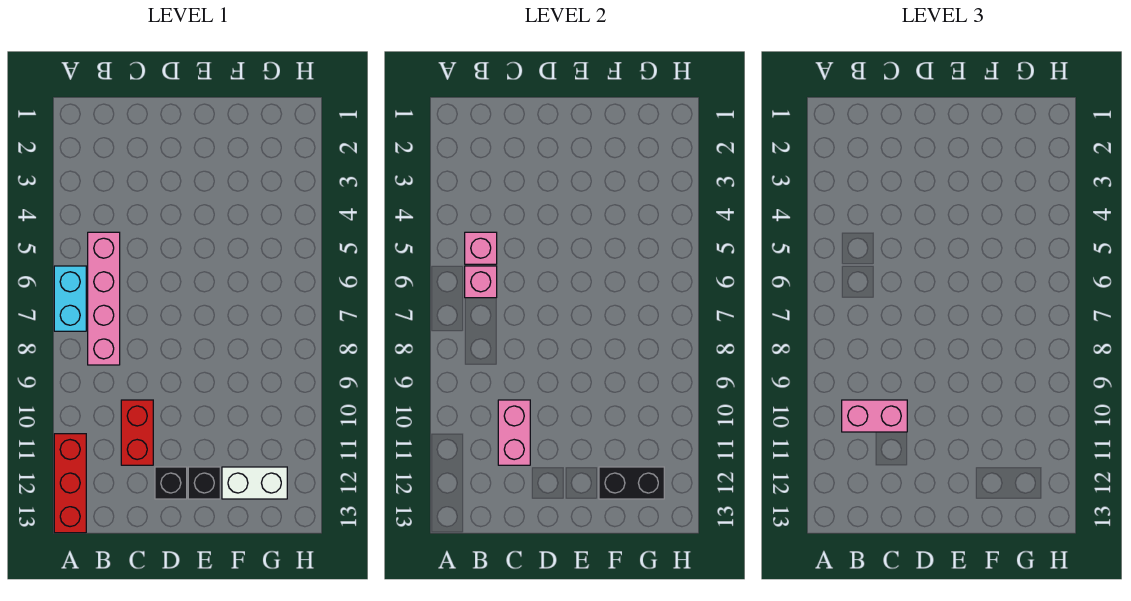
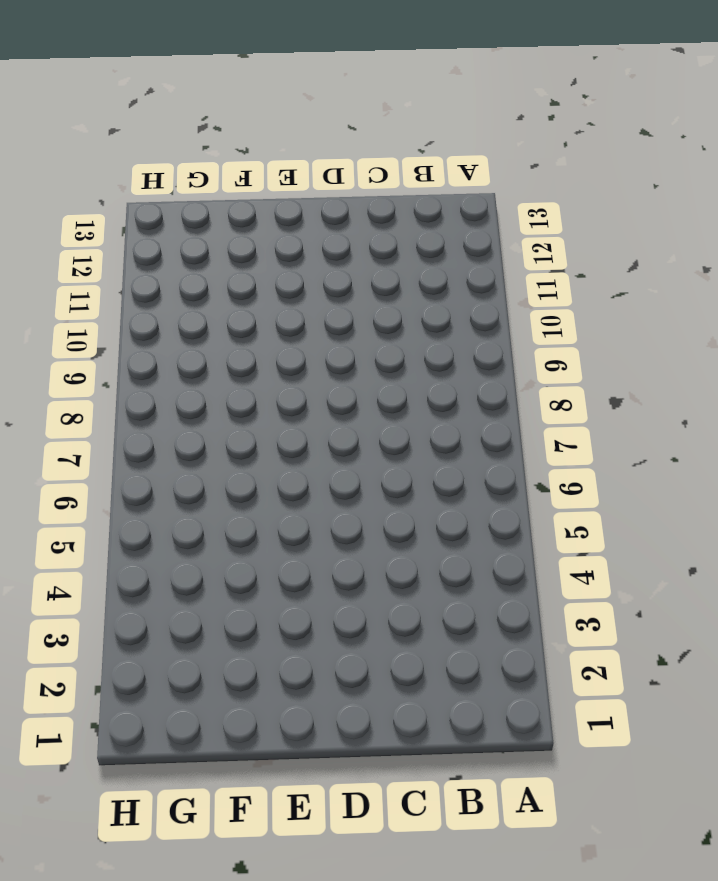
none -> cyan brick A6:A7 level 1
none -> red brick A11:A13 level 1
none -> pink brick B5:B8 level 1

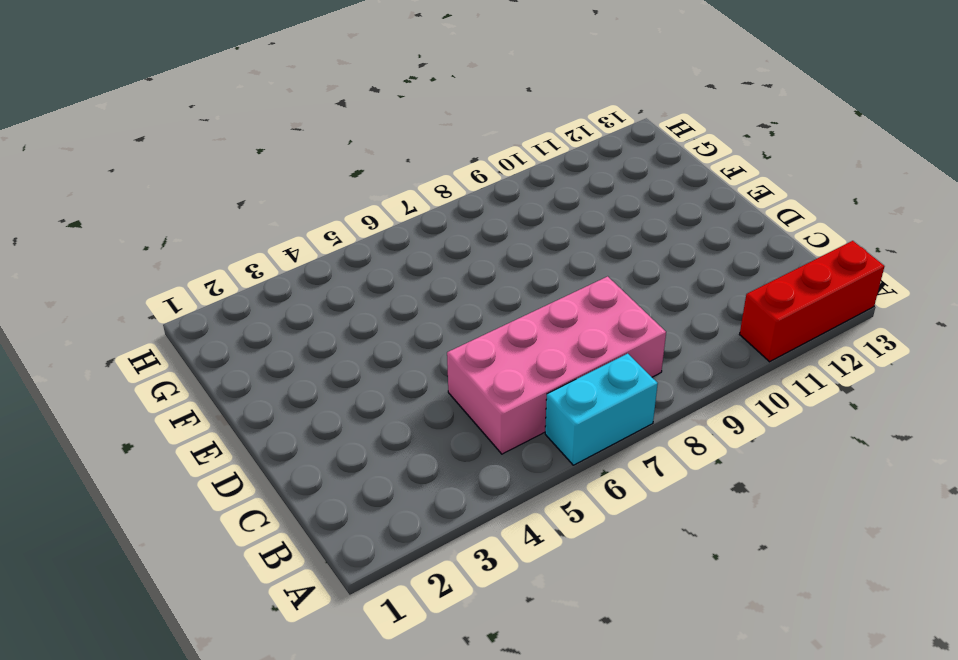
pink brick B5:C8 level 1 -> pink brick B5:B8 level 1
none -> red brick C10:C11 level 1
none -> black brick D12 level 1
none -> black brick E12 level 1

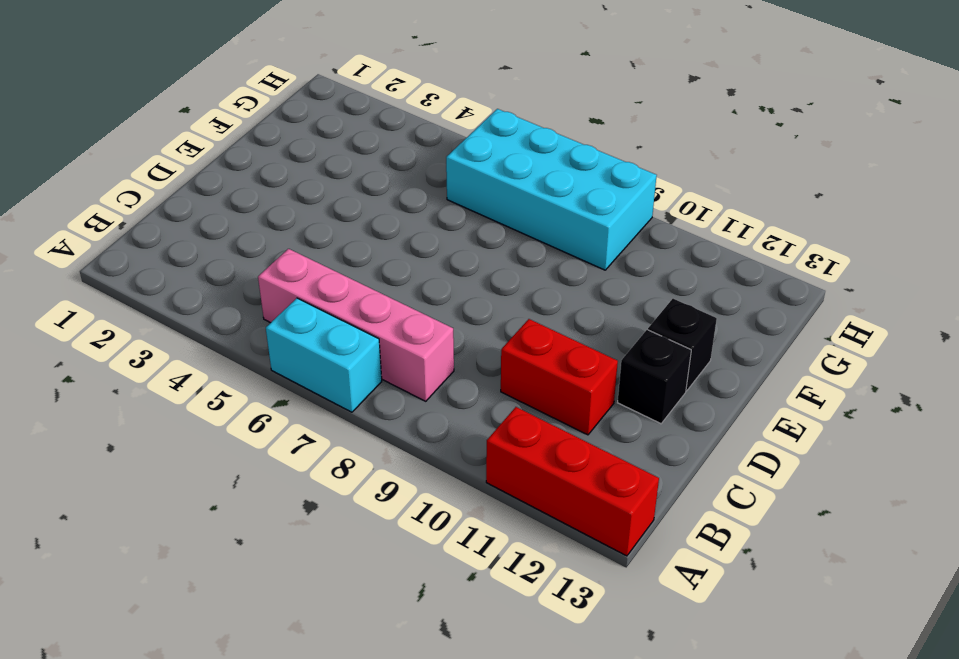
cyan brick G6:H9 level 1 -> none
none -> white brick F12:G12 level 1
none -> pink brick B5 level 2
none -> pink brick B6 level 2

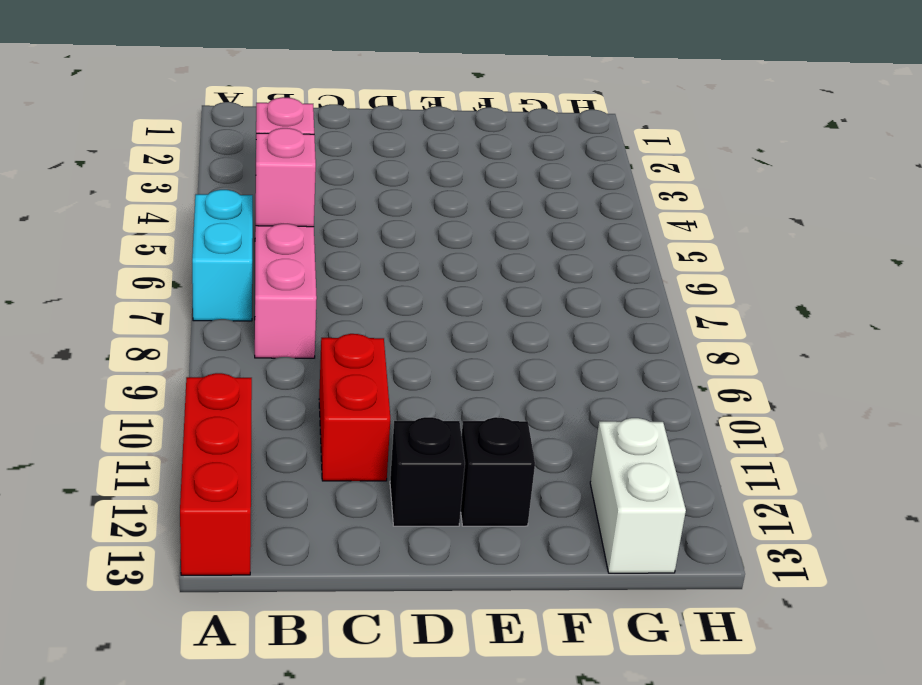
white brick G12:G13 level 1 -> white brick F12:G12 level 1
none -> pink brick C10:C11 level 2
none -> black brick F12:G12 level 2
none -> pink brick B10:C10 level 3

